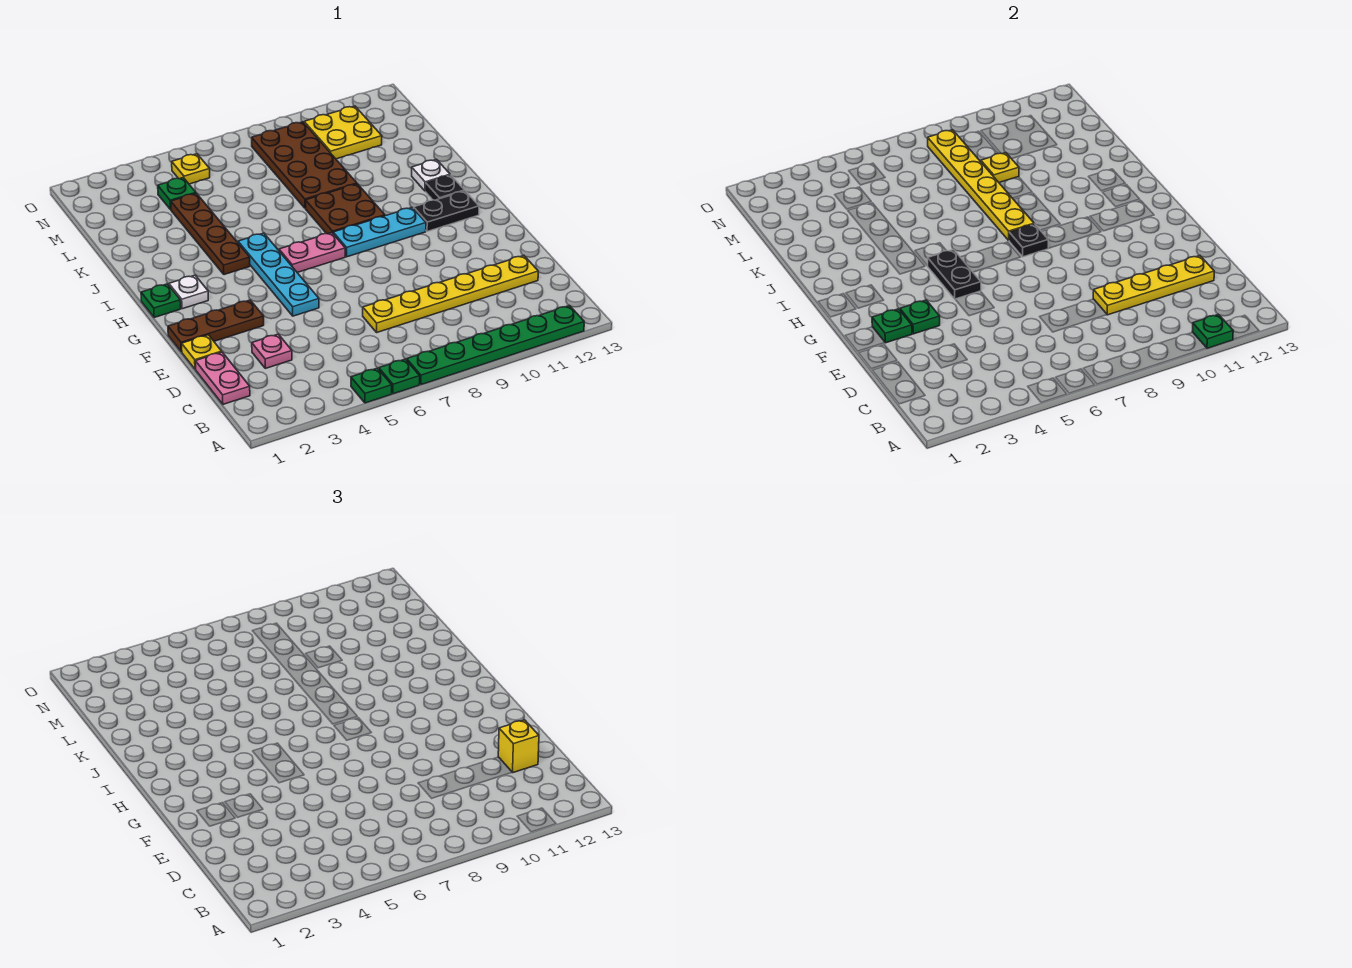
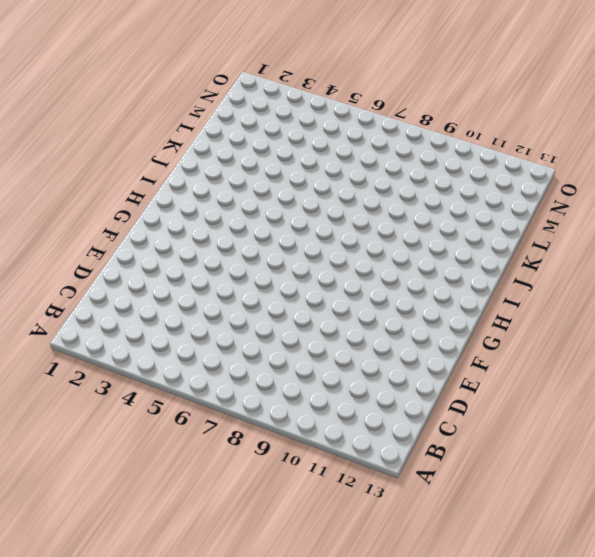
none -> green plate A5 level 1
none -> green plate A6 level 1
none -> green plate A7:A12 level 1
none -> pink plate C1:D1 level 1

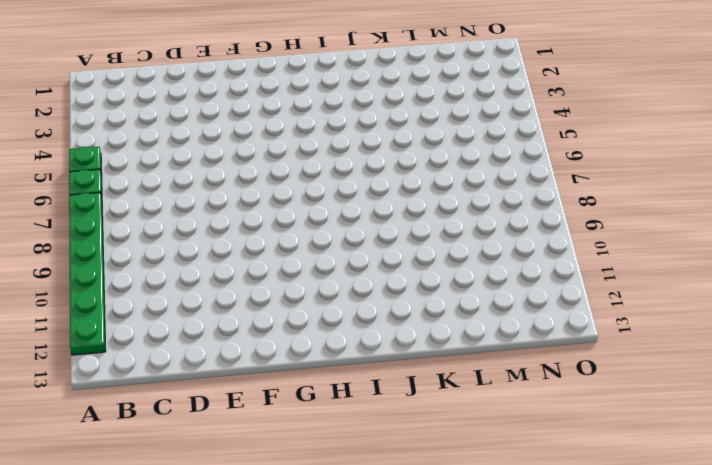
none -> pink plate C1:D1 level 1
none -> pink plate D3 level 1
none -> yellow plate D7:D12 level 1
none -> yellow plate E1 level 1

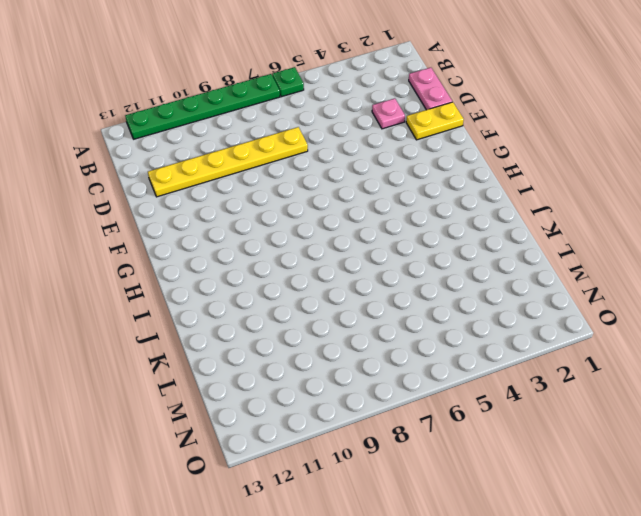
yellow plate E1:E2 level 1 -> yellow plate E1 level 1
none -> green plate A5 level 1
none -> brown plate F1:F3 level 1
none -> cyan plate F5:I5 level 1
none -> green plate H1 level 1

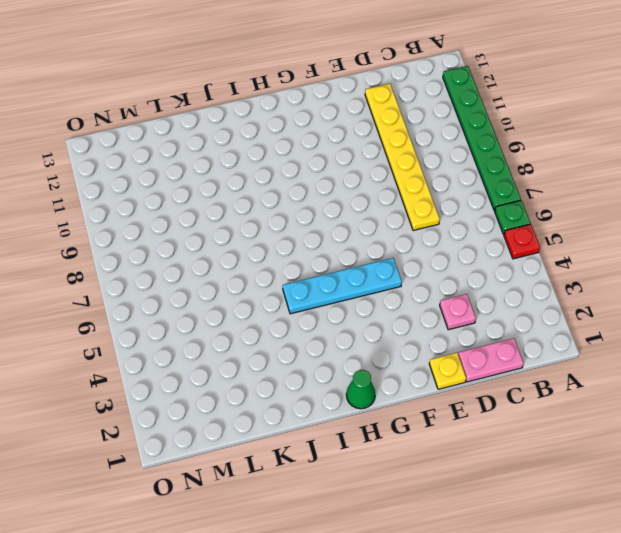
red plate A5 level 1 -> green plate A5 level 1
green cone H1 level 1 -> green plate H1 level 1
none -> brown plate F1:F3 level 1
none -> white plate H2 level 1
none -> pink plate H6:H7 level 1
none -> cyan plate H8:H10 level 1

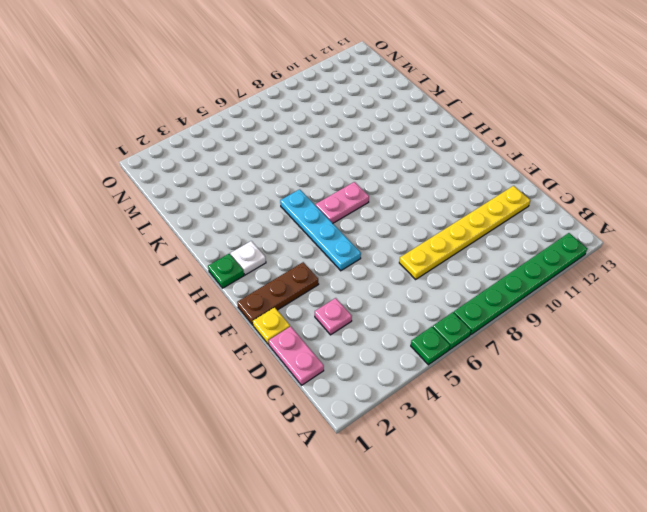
none -> cyan plate H8:H10 level 1
none -> black plate H11:H12 level 1
none -> brown plate I4:L4 level 1
none -> brown plate I8:J9 level 1

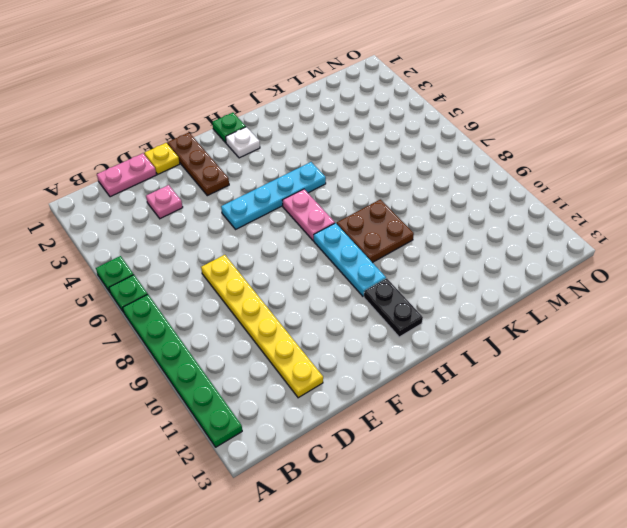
none -> brown plate I4:L4 level 1
none -> black plate I12 level 1
none -> white plate J12 level 1
none -> brown plate K8:N9 level 1

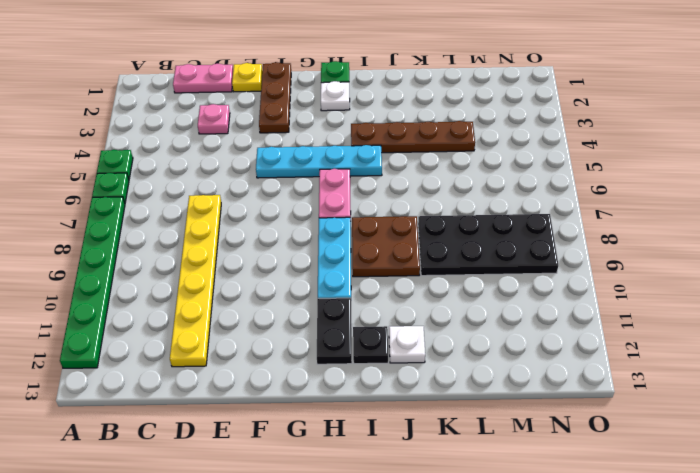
black plate K8:N9 level 1 -> brown plate K8:N9 level 1
none -> green plate M4 level 1
none -> yellow plate M10:N11 level 1
none -> yellow plate N5 level 1
none -> green plate A11 level 2

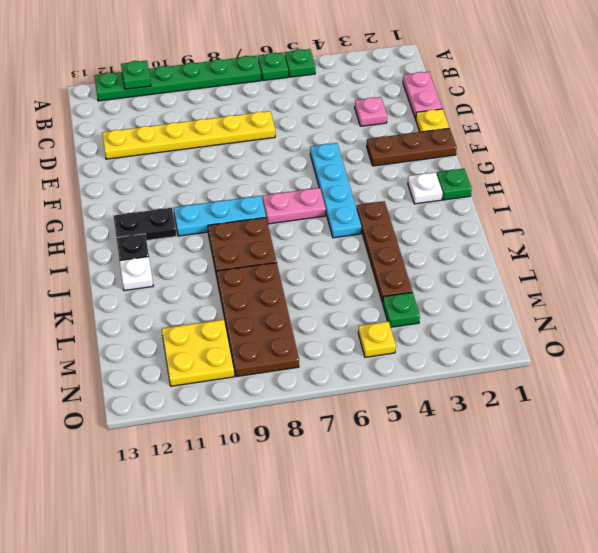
none -> yellow plate D9:D12 level 2
none -> green plate F2 level 2
none -> green plate F3 level 2
none -> black plate G5:H5 level 2

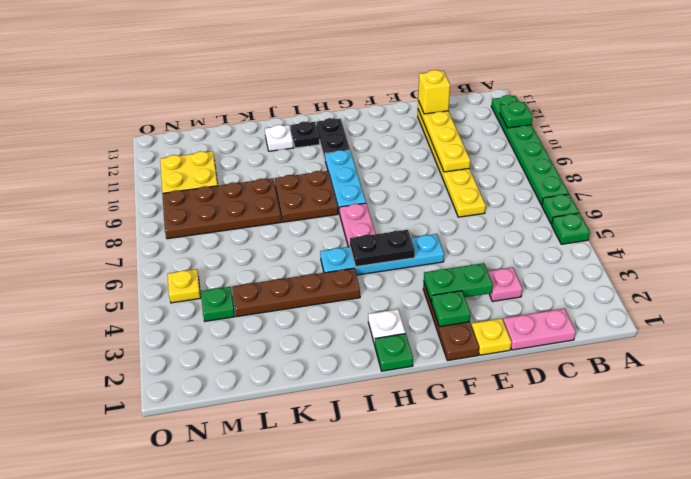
green plate E3:F3 level 2 -> green plate F3 level 2
none -> black plate H8 level 2
none -> yellow plate I8:N8 level 2
none -> yellow plate L9 level 2

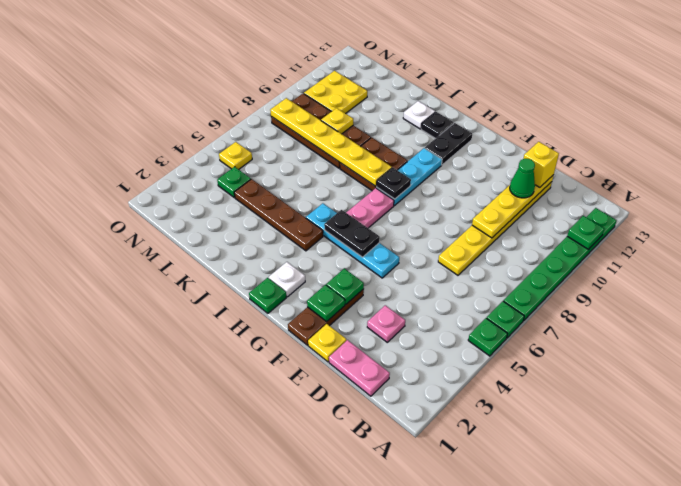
green cone D11 level 3 -> none

